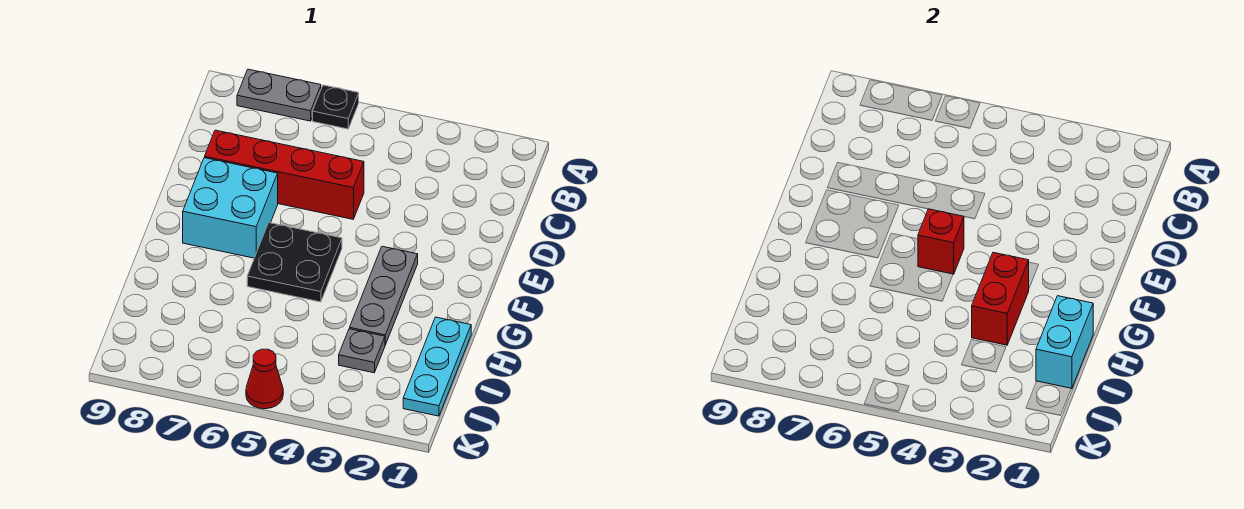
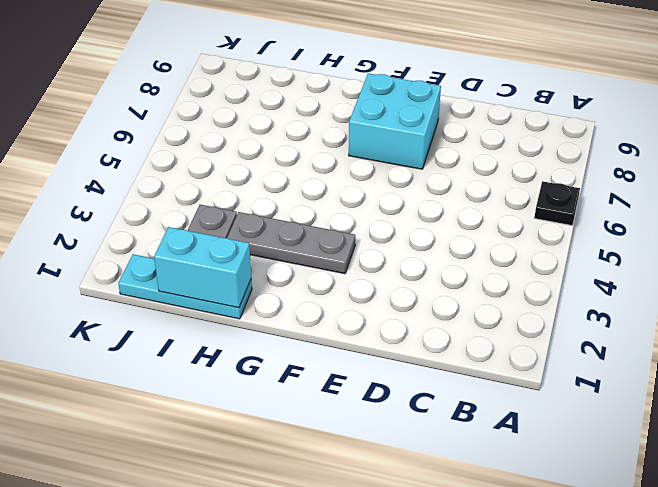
none -> grey plate A7:A8 level 1
none -> red brick D5:D8 level 1
none -> black plate F5:G6 level 1

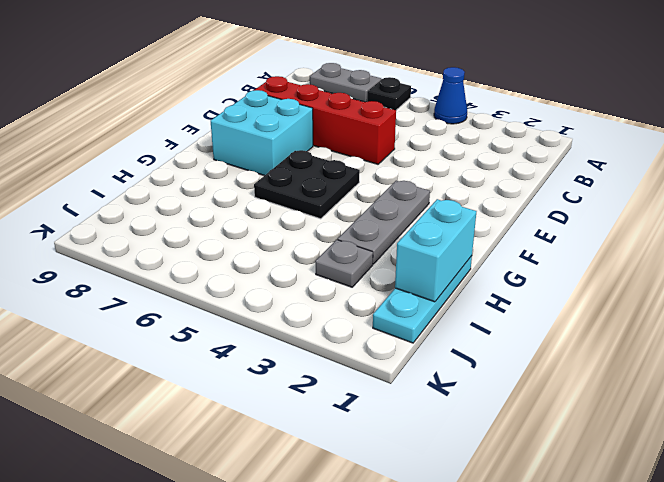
blue cone A4 level 1 -> none
none -> red cone K5 level 1
none -> red brick F5 level 2
none -> red brick G3:H3 level 2

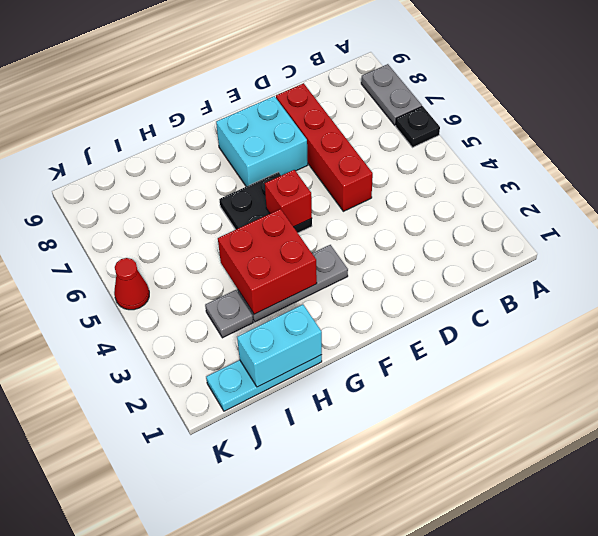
red brick G3:H4 level 2 -> red brick G3:H3 level 2

